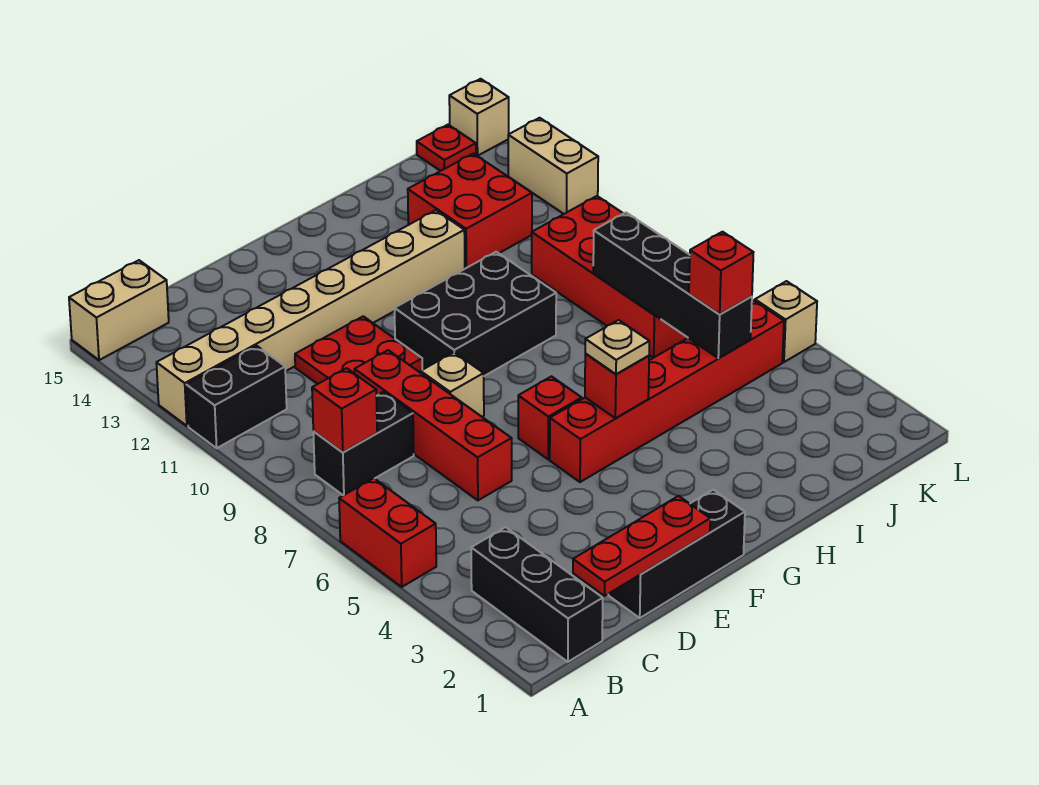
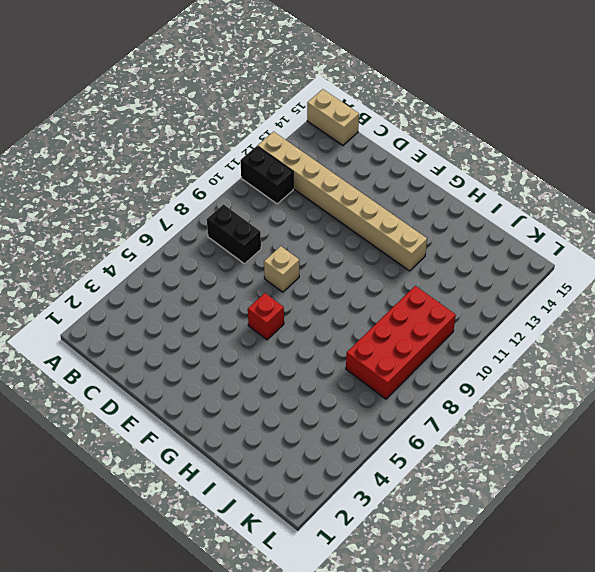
none -> red brick A5:A6 level 1
none -> black brick B1:B3 level 1
none -> black brick D1:F1 level 1

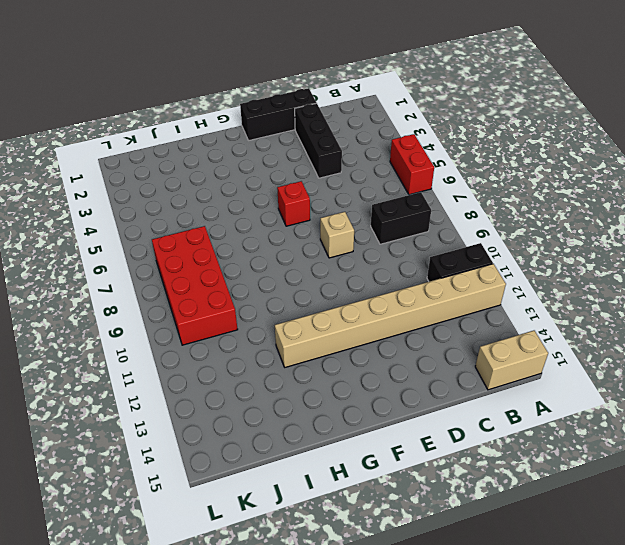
black brick D2:D4 level 1 -> black brick B1:B3 level 1
none -> red brick D6:D9 level 1
none -> red plate D10:E11 level 1
none -> red brick F5:K5 level 1

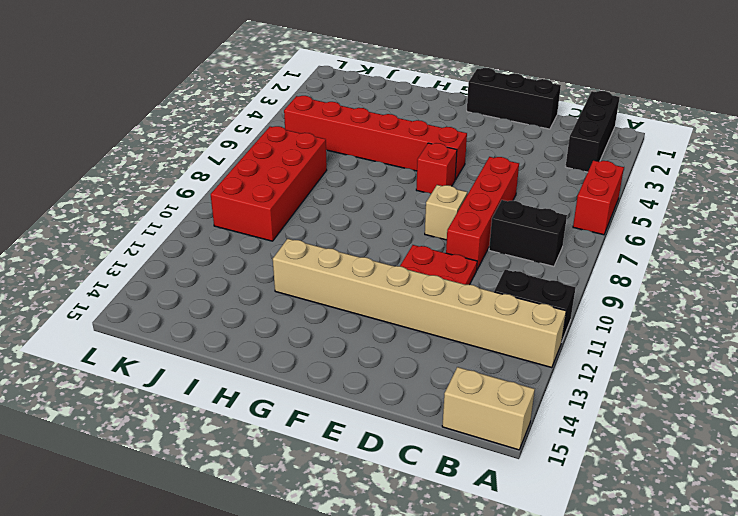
none -> black brick F9:H10 level 1
none -> red brick I12:J13 level 1
none -> red plate K15 level 1

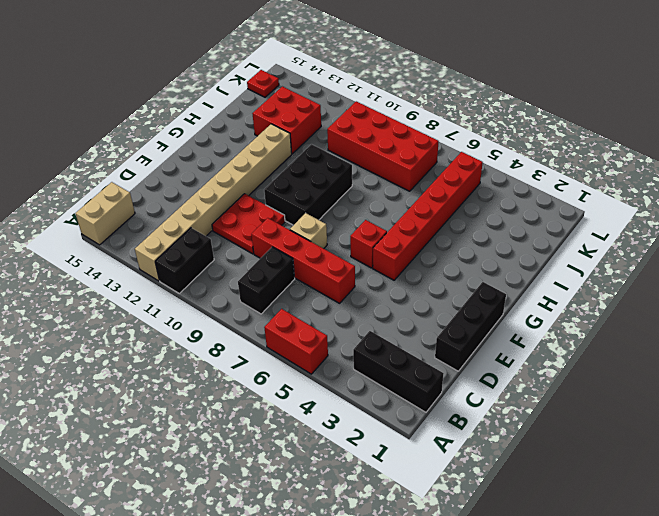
none -> tan brick L5 level 1
none -> tan brick L12:L13 level 1
none -> tan brick L15 level 1

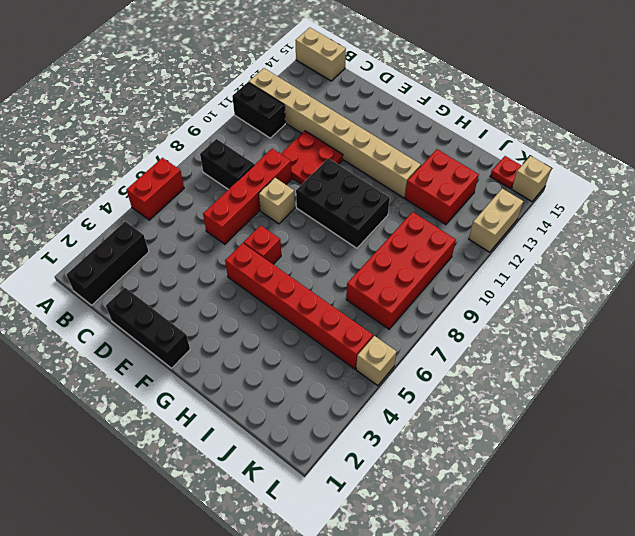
none -> red brick B8 level 2
none -> red plate C1:E1 level 2
none -> red brick G5 level 2

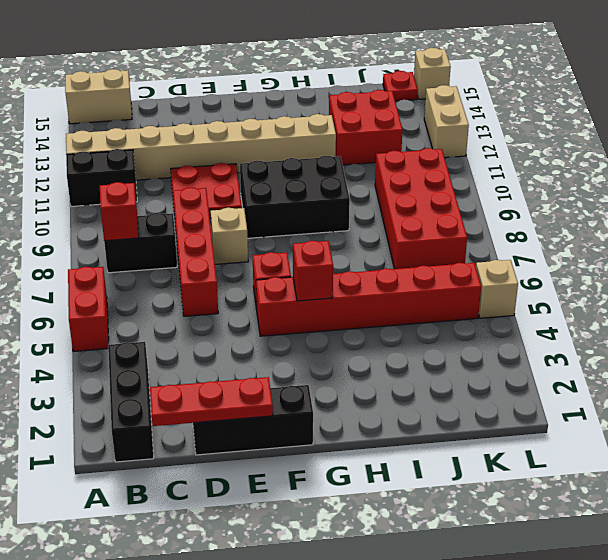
none -> black brick J5:J8 level 2
none -> tan plate G5 level 3
none -> red brick J5 level 3

